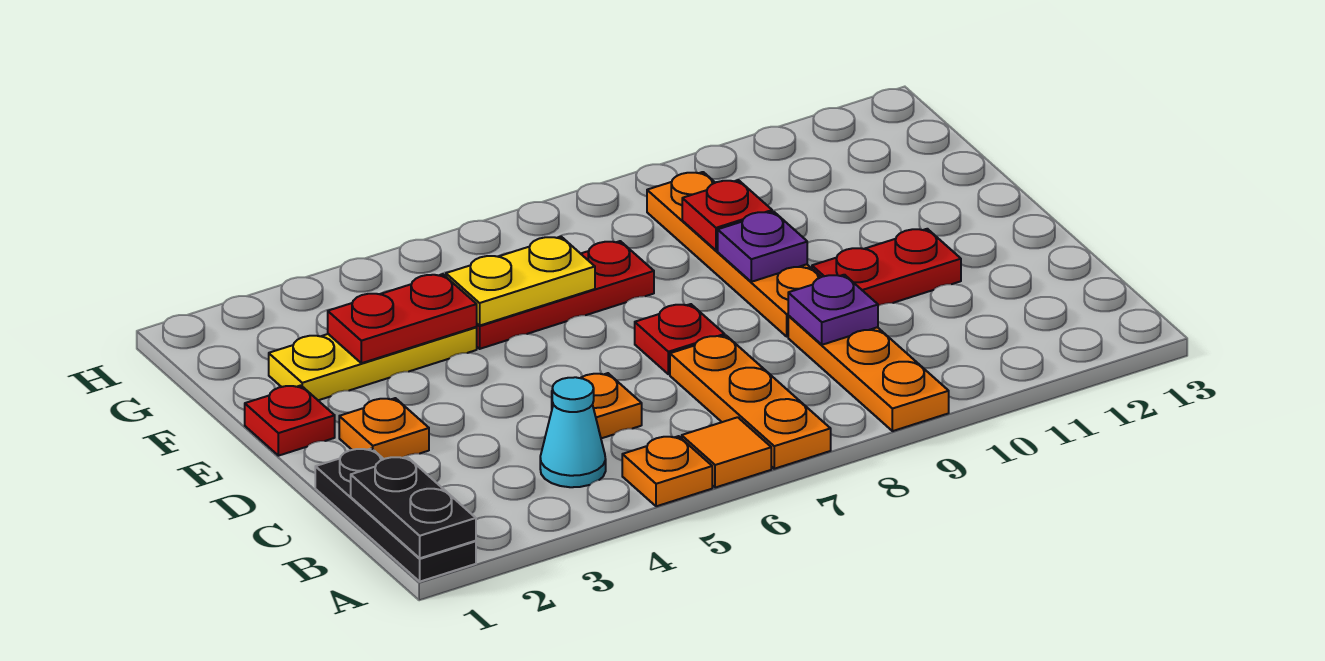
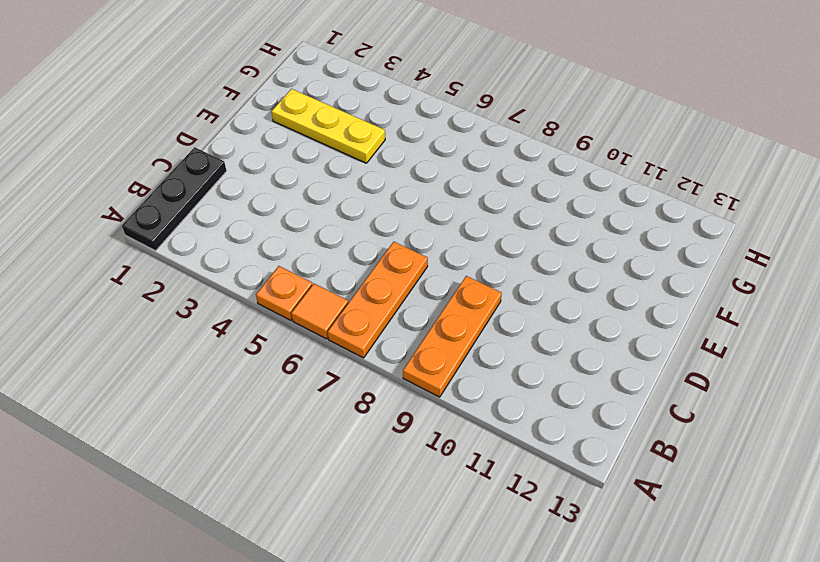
none -> cyan cone B4 level 1
none -> orange plate C5 level 1
none -> orange plate D2 level 1

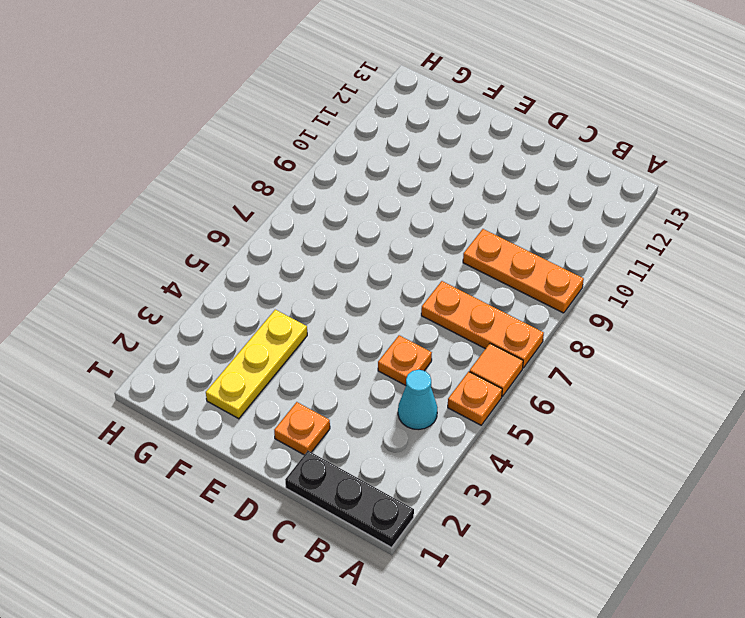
none -> red plate D7 level 1
none -> orange plate D9:G9 level 1
none -> red plate D10:D11 level 1

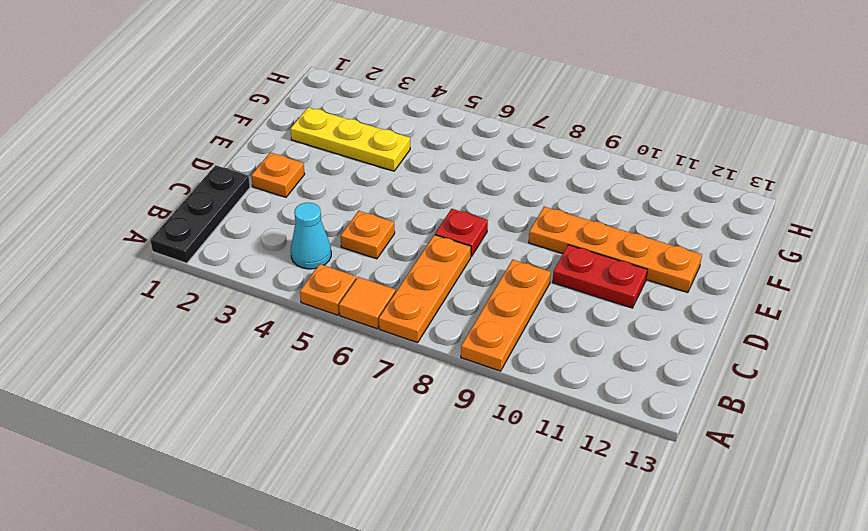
orange plate E9:E12 level 1 -> orange plate D9:G9 level 1
none -> red plate E1 level 1
none -> red plate F5:F7 level 1
none -> black plate A1:B1 level 2

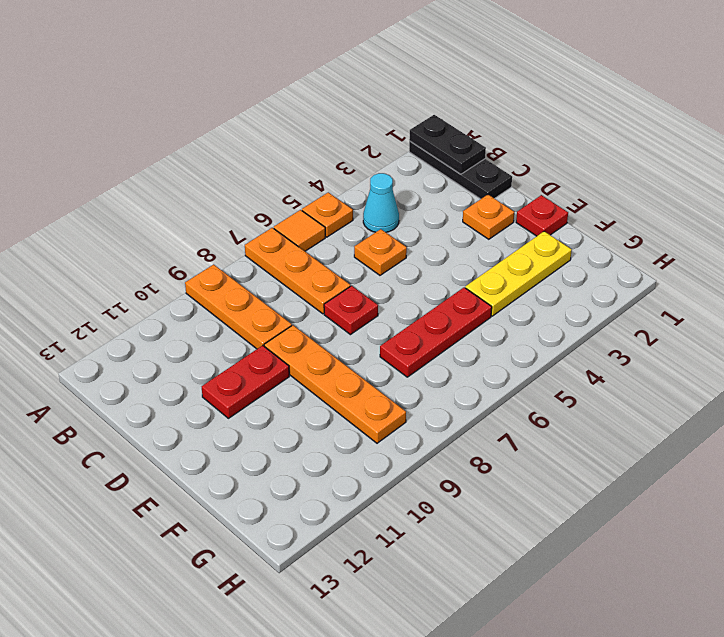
none -> purple plate C9 level 2
none -> purple plate E9 level 2
none -> red plate F3:F4 level 2

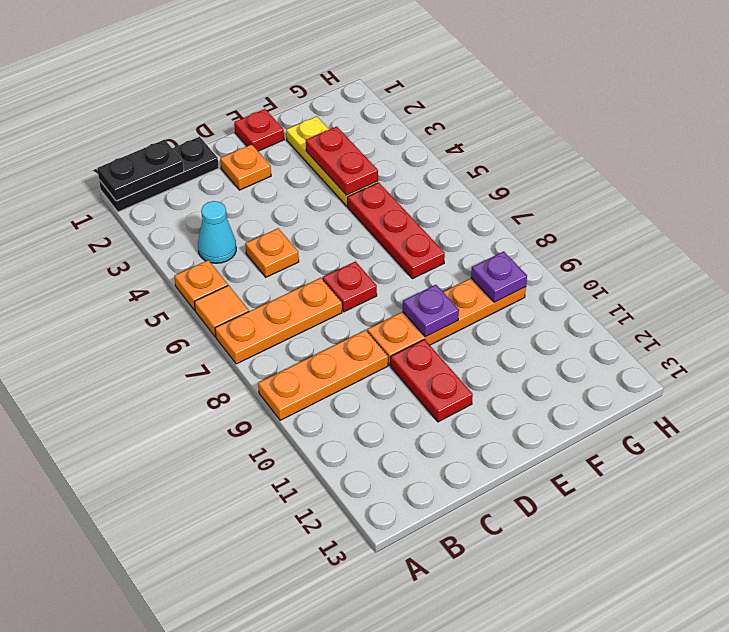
purple plate G9 level 2 -> purple plate C9 level 2
none -> yellow plate F5:F6 level 2
none -> red plate F9 level 2

